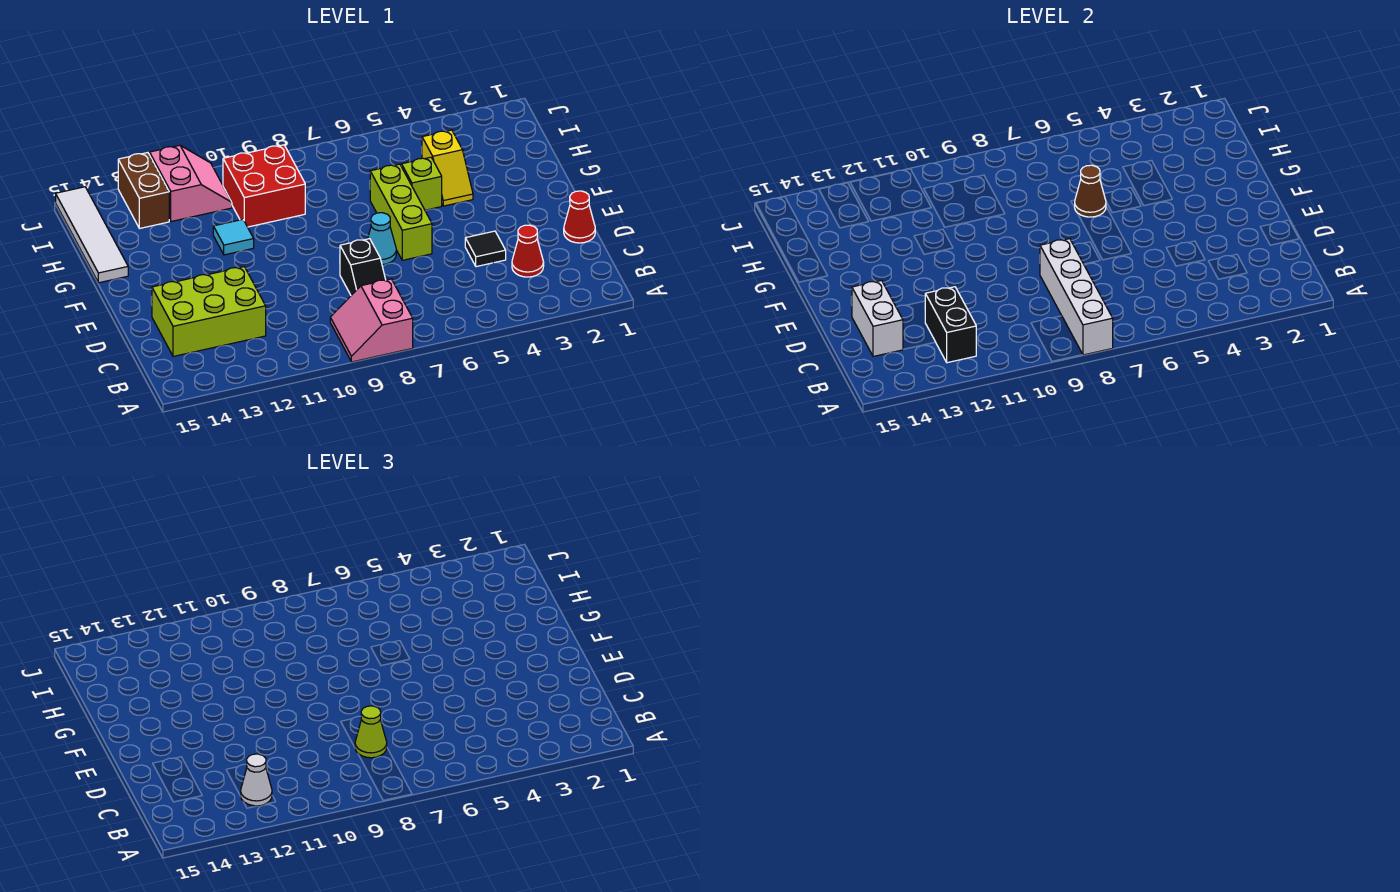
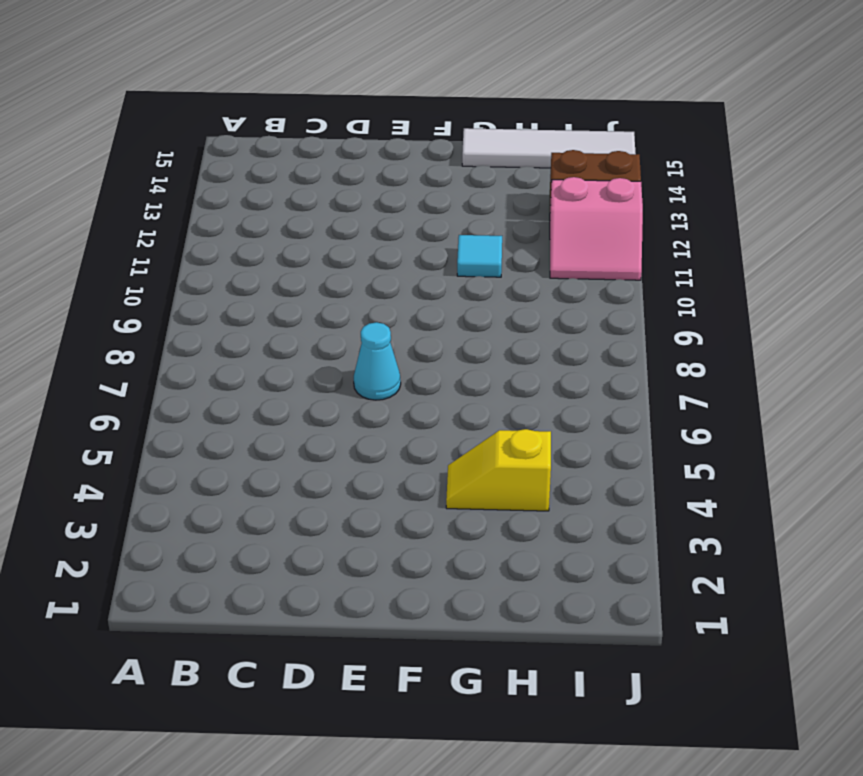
none -> pink slope A8:B9 level 1 top 8
none -> red cone C3 level 1
none -> black slope C8:D8 level 1 top D

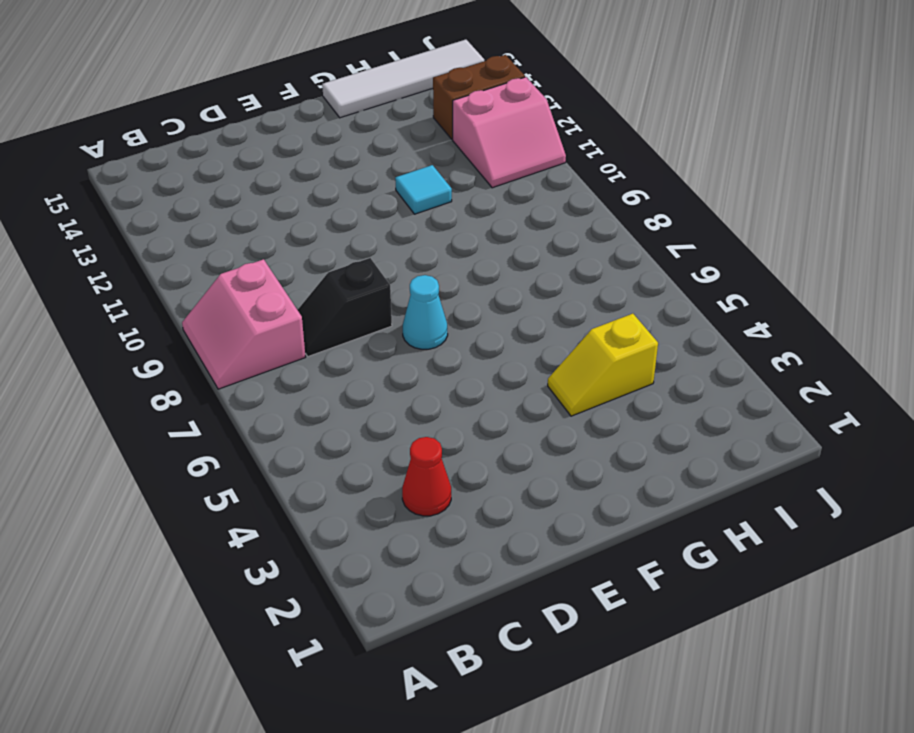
pink slope A8:B9 level 1 top B -> pink slope A8:B9 level 1 top 8
none -> lime brick C12:D14 level 1
none -> red cone D1 level 1
none -> black tile D4 level 1

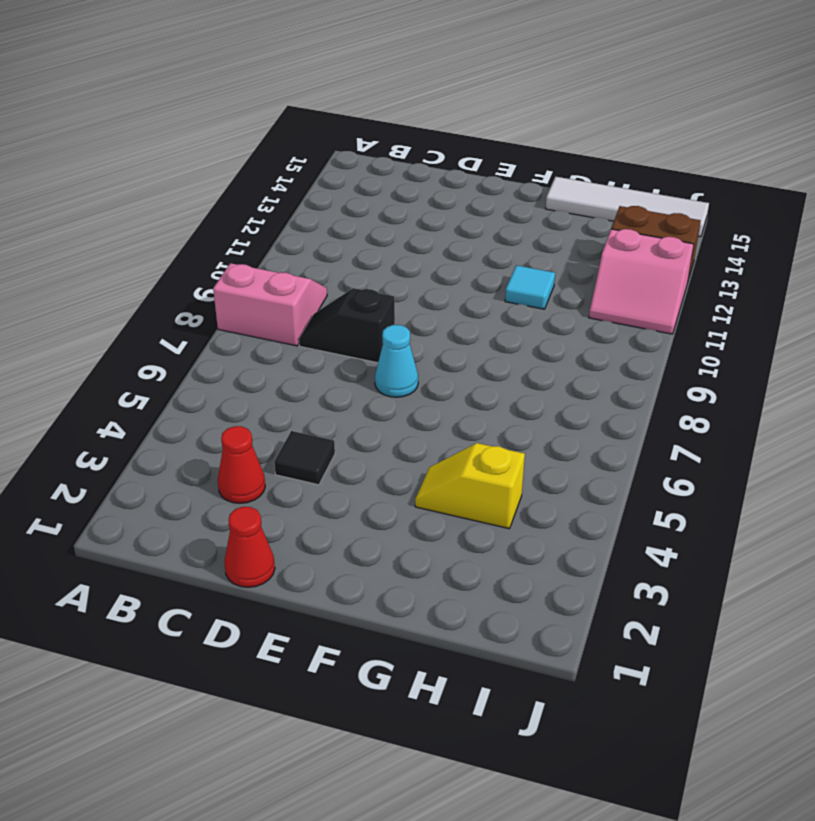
none -> lime brick C12:D14 level 1
none -> lime brick E6:G6 level 1
none -> lime brick G5 level 1

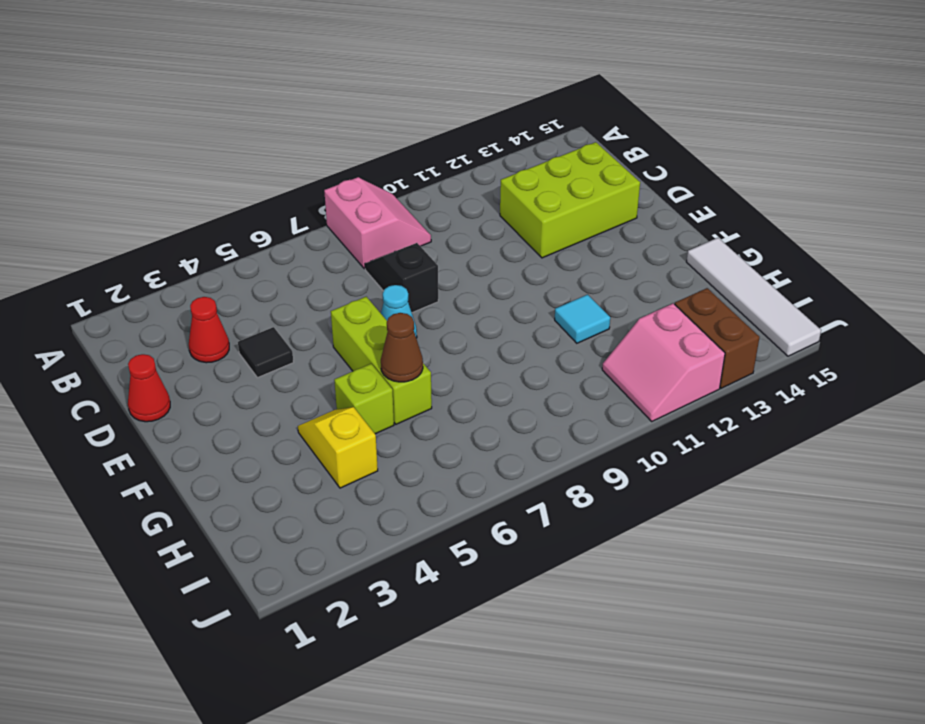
none -> red brick H9:I10 level 1
none -> white brick A8:D8 level 2
none -> black brick B12:C12 level 2

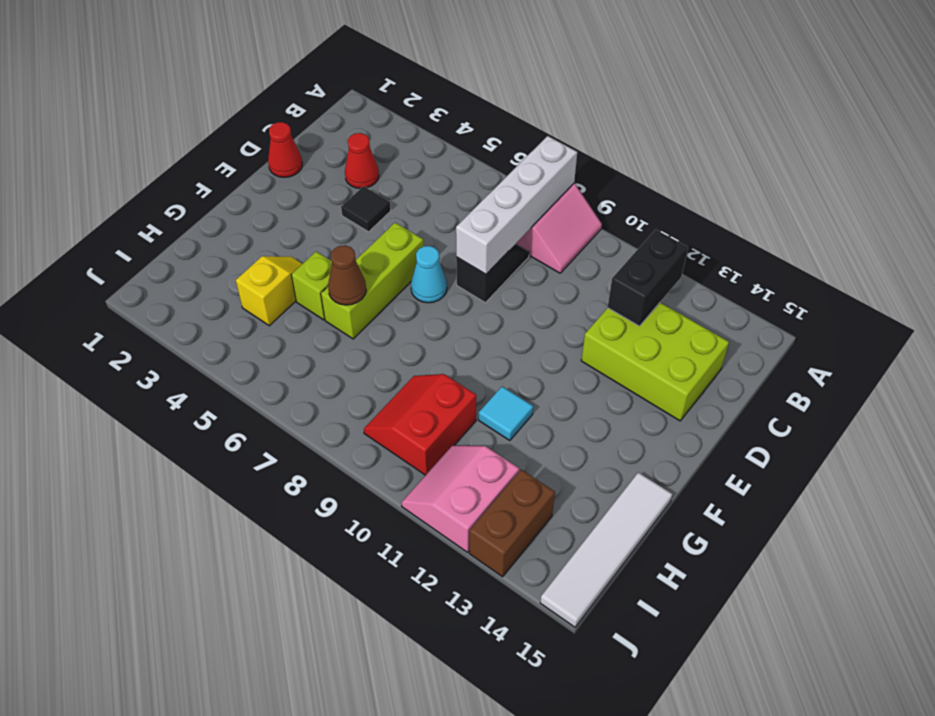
red slope H9:I10 level 1 top 10 -> red brick H9:I10 level 1
none -> white brick C14:D14 level 2
none -> white cone B12 level 3
none -> lime cone C8 level 3

